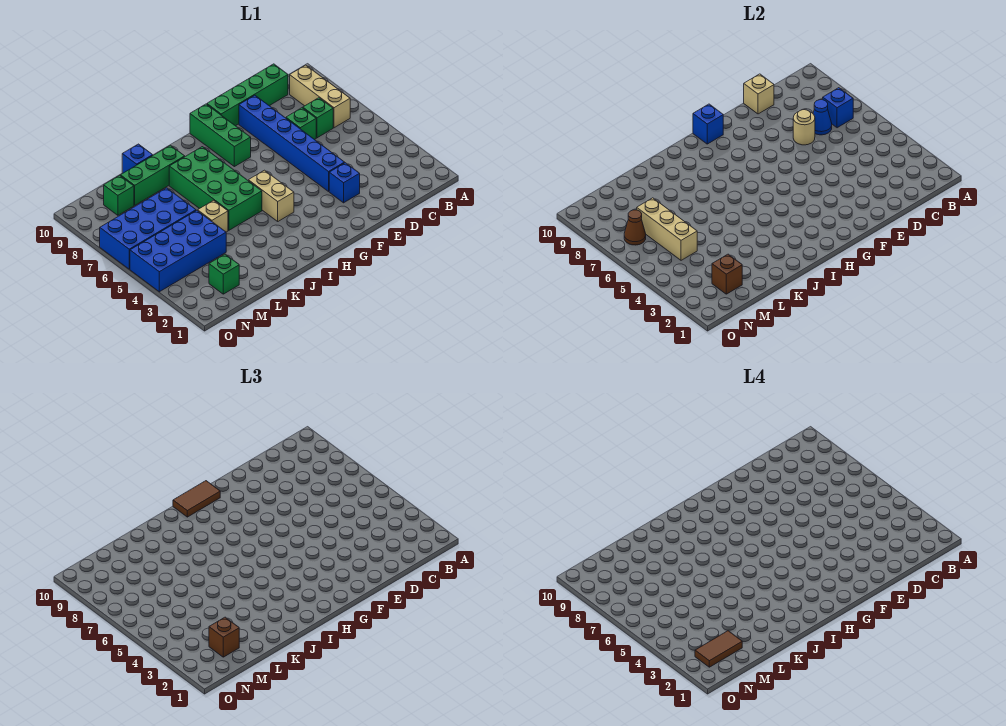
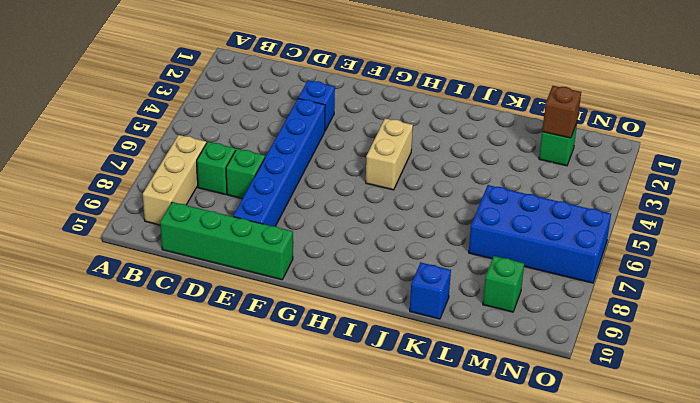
none -> green brick G8:G10 level 1
none -> green brick I5:J8 level 1
none -> green brick J9:L9 level 1

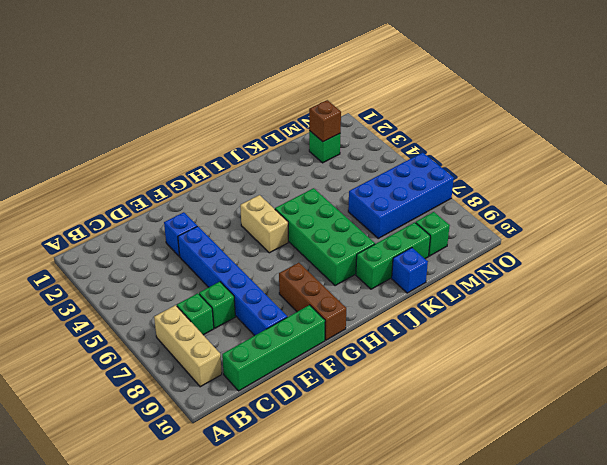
brown brick G8:G10 level 1 -> green brick G8:G10 level 1
none -> tan brick K5 level 1
none -> blue brick L4:O5 level 1
none -> blue brick B7 level 2

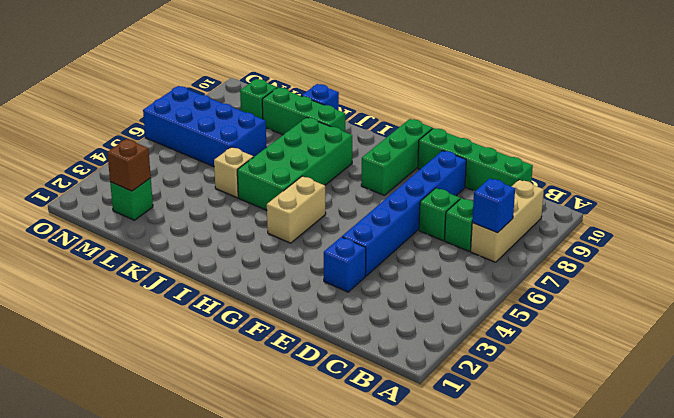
none -> blue brick L4:O5 level 1
none -> blue cone C7 level 2
none -> tan round brick D7 level 2

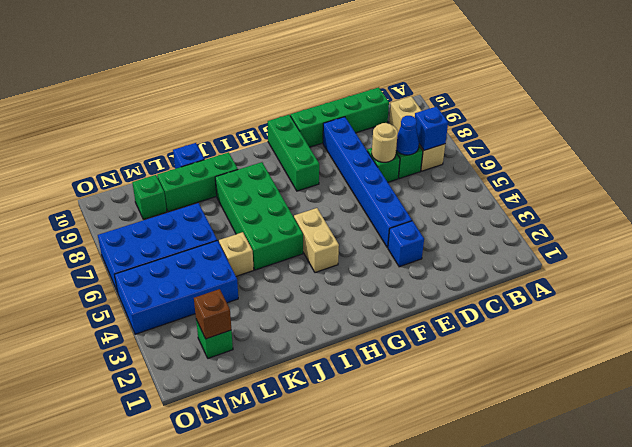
none -> tan brick D10 level 2
none -> blue brick G10 level 2
none -> tan brick M5:M7 level 2

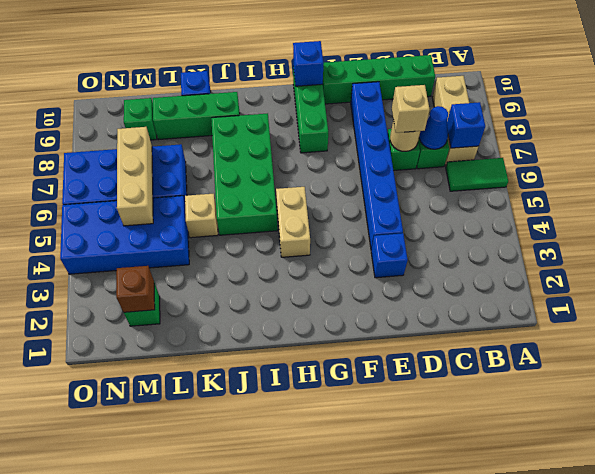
green tile A6:B6 level 1 -> none
tan brick D7 level 3 -> tan brick D10 level 2
none -> brown cone N7 level 2
none -> brown tile G10:H10 level 3
none -> brown brick M2 level 3

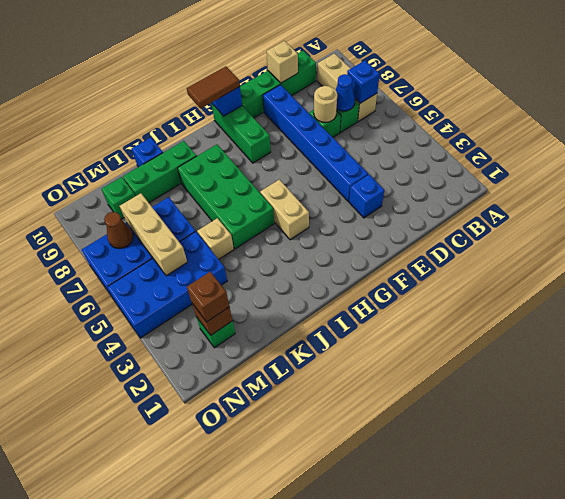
none -> brown tile M2:N2 level 4

